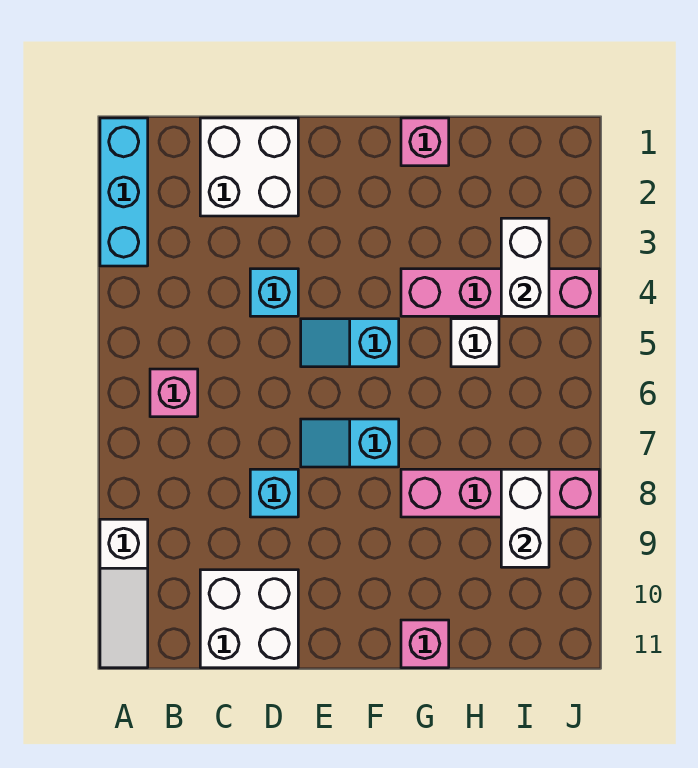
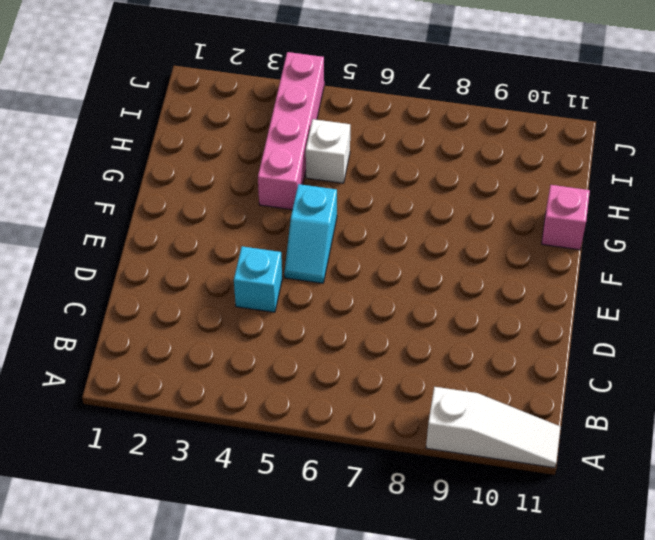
none -> cyan brick A1:A3 level 1
none -> pink brick B6 level 1
none -> white brick C1:D2 level 1

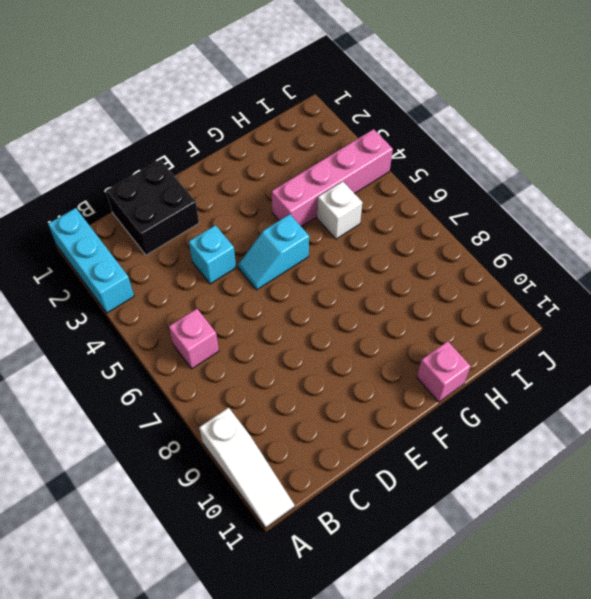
black brick C1:D2 level 1 -> white brick C1:D2 level 1
none -> white brick C10:D11 level 1
none -> cyan brick D8 level 1
none -> cyan slope E7:F7 level 1 top F

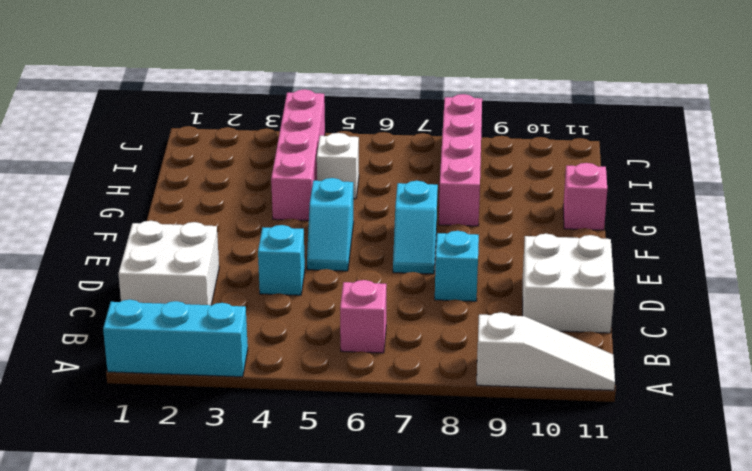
none -> pink brick G1 level 1
none -> white brick I3:I4 level 2
none -> white brick I8:I9 level 2

